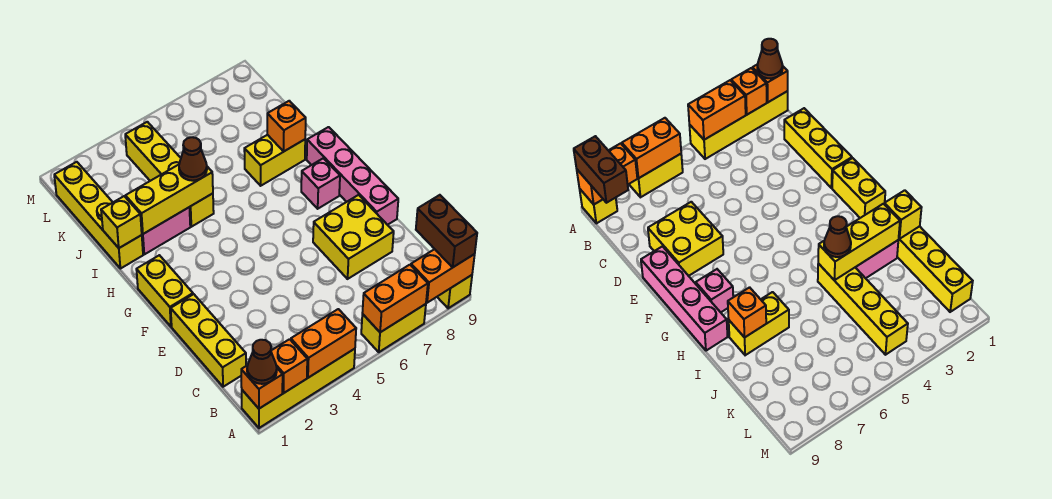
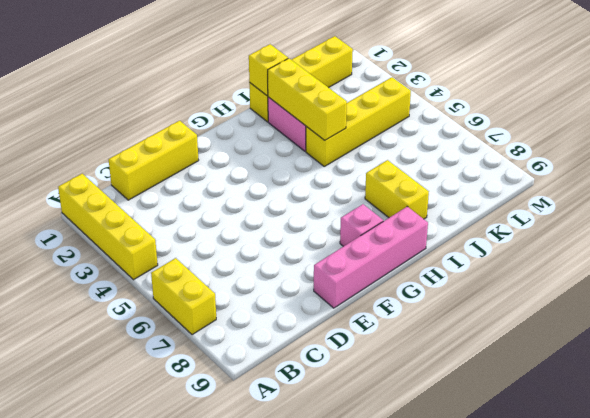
none -> yellow brick A9 level 1
none -> yellow brick D7:E8 level 1
none -> yellow brick F1:G1 level 1

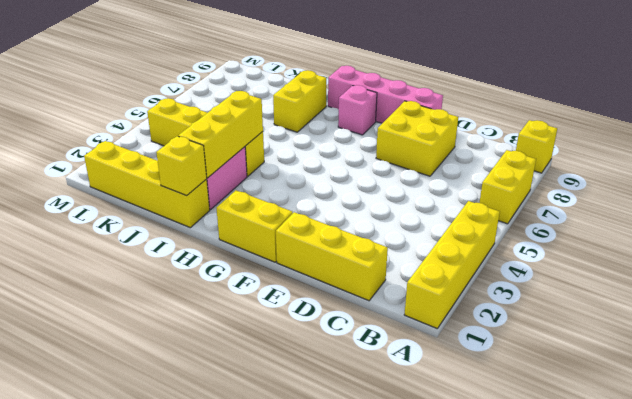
none -> orange brick A1 level 2
none -> orange brick A2 level 2
none -> orange brick A3:A4 level 2

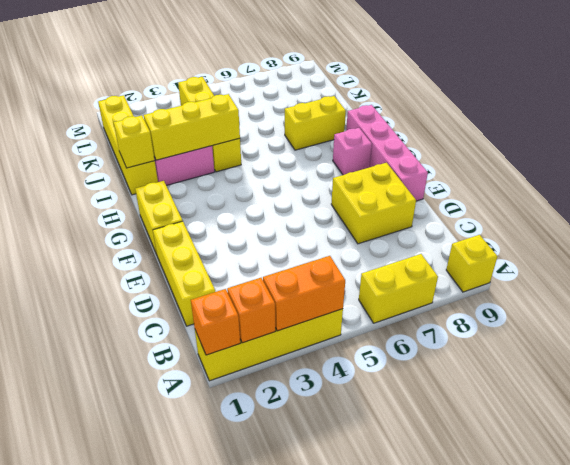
none -> orange brick A6:A7 level 2
none -> orange brick A8:A9 level 2
none -> orange brick I8 level 2

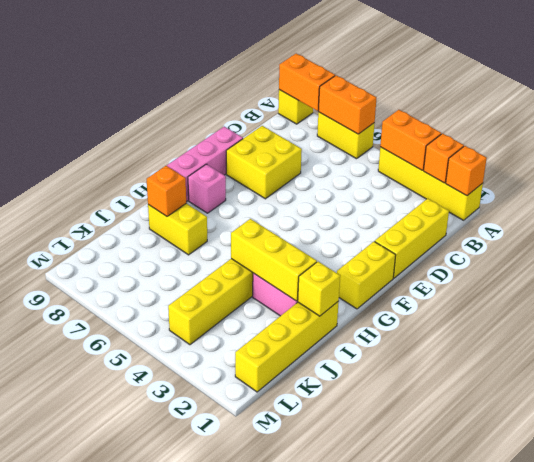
none -> brown cone A1 level 3
none -> brown brick A9:B9 level 3
none -> brown cone I4 level 3

